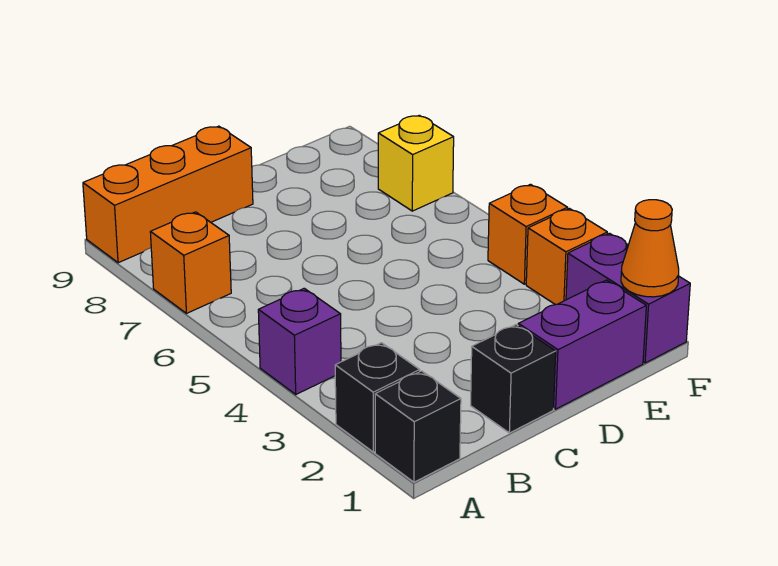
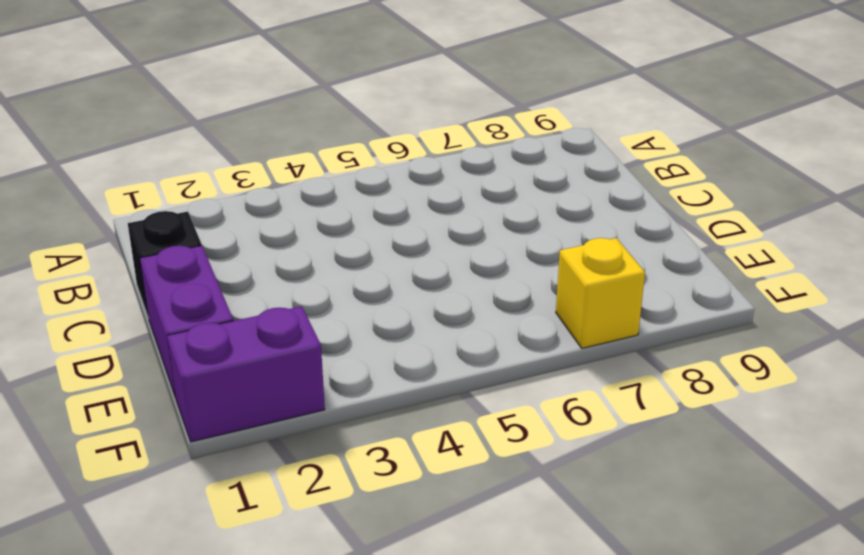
none -> black brick A1 level 1
none -> black brick A2 level 1
none -> purple brick A4 level 1

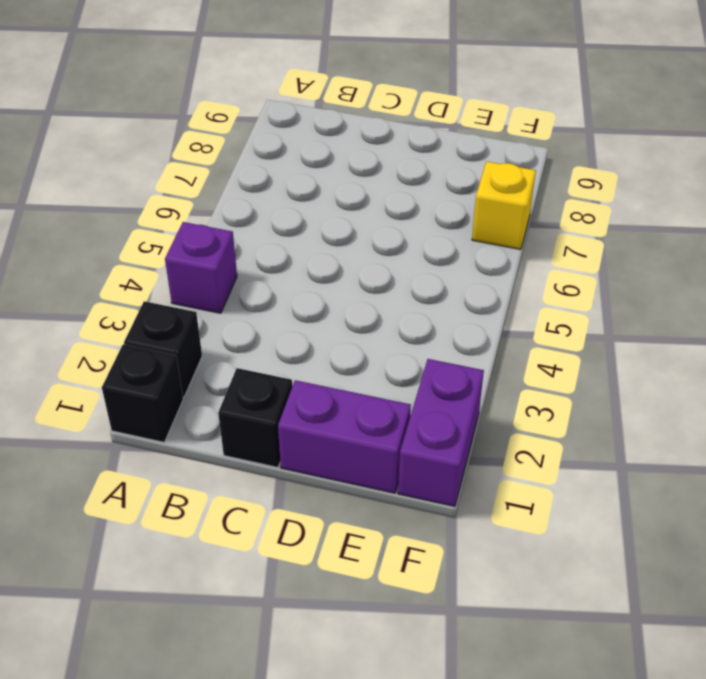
none -> orange brick A7 level 1
none -> orange brick A9:C9 level 1
none -> orange brick F3 level 1

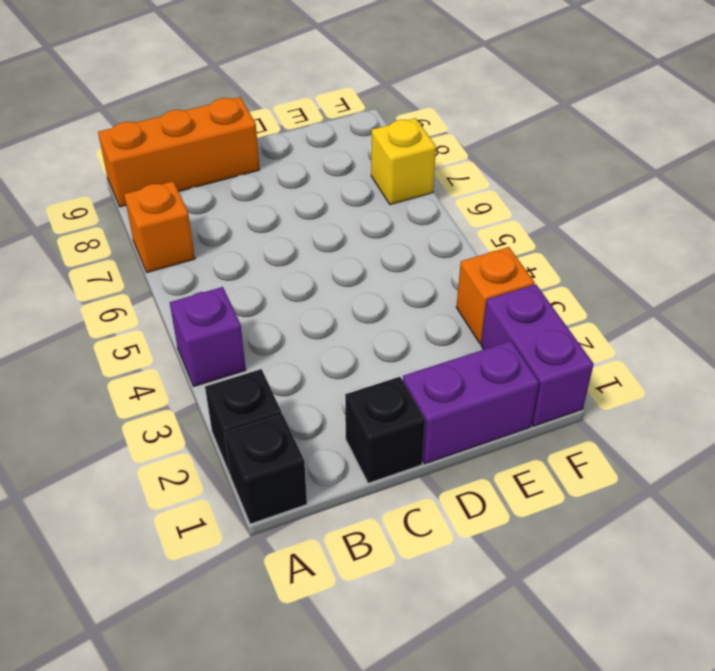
none -> orange brick F4 level 1
none -> orange cone F1 level 2

